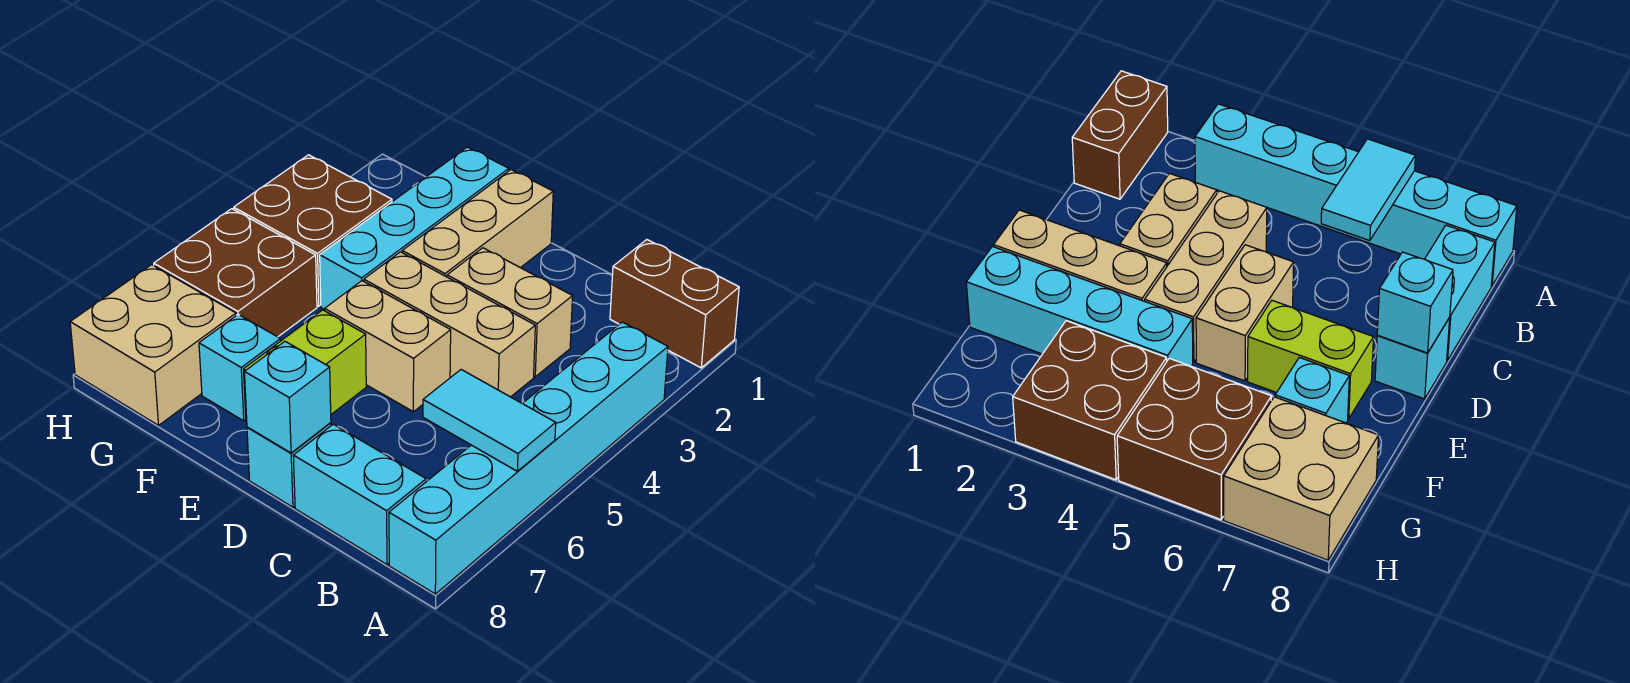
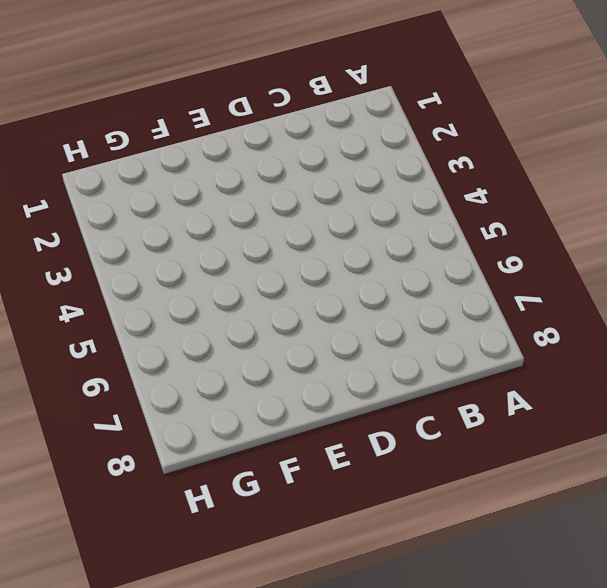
none -> brown brick A1:B1 level 1
none -> cyan brick A3:A8 level 1
none -> cyan brick B8:C8 level 1

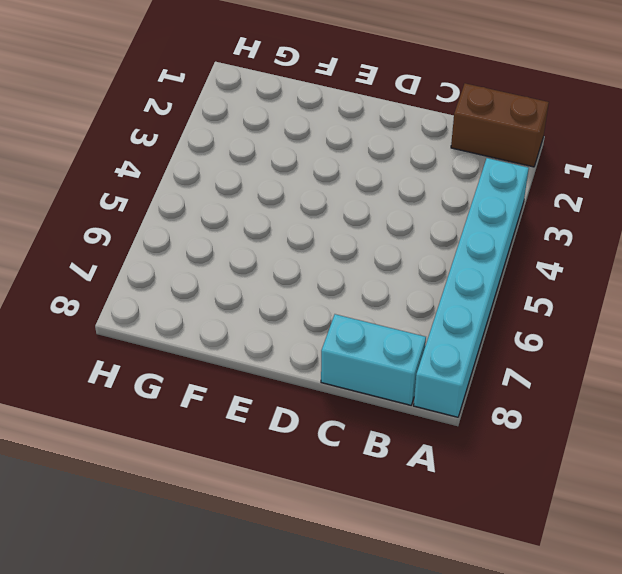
none -> tan brick C3:D3 level 1
none -> tan brick C4:E4 level 1
none -> tan brick D5:E5 level 1

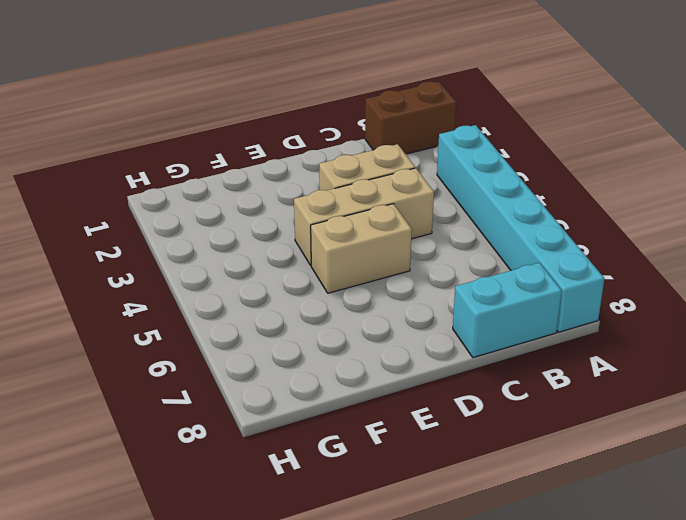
none -> cyan brick D8 level 1
none -> tan brick E1:E3 level 1
none -> lime brick E6:E7 level 1

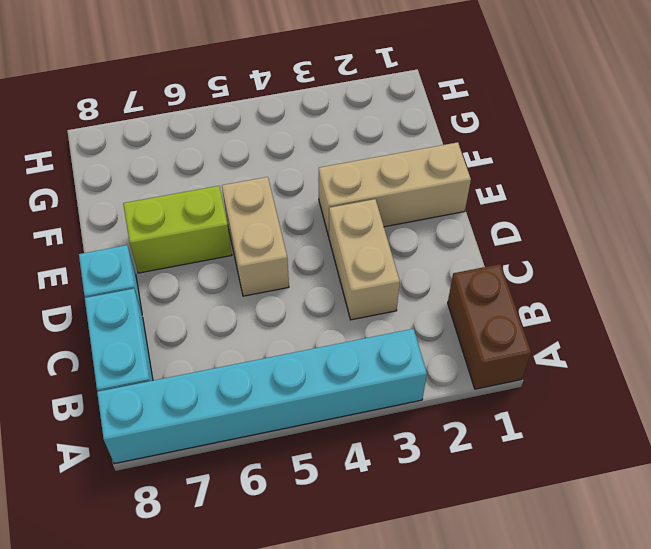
none -> tan brick C4:E4 level 1
none -> cyan brick F1:F4 level 1
none -> cyan brick F7 level 1

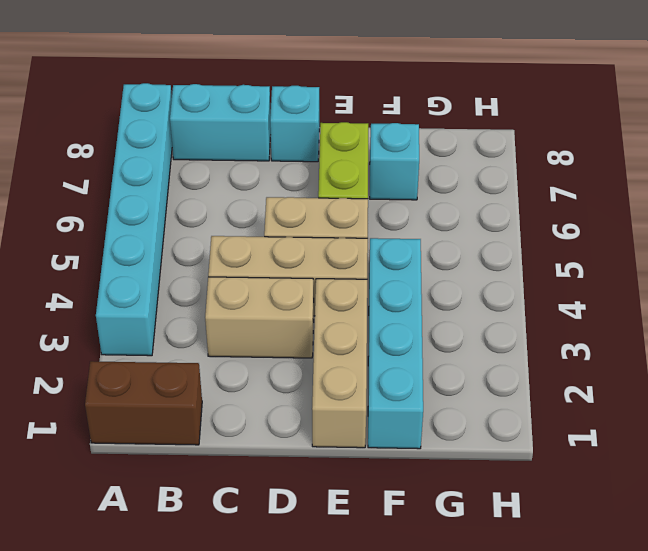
none -> brown brick G3:H4 level 1
none -> brown brick G5:H6 level 1
none -> tan brick G7:H8 level 1

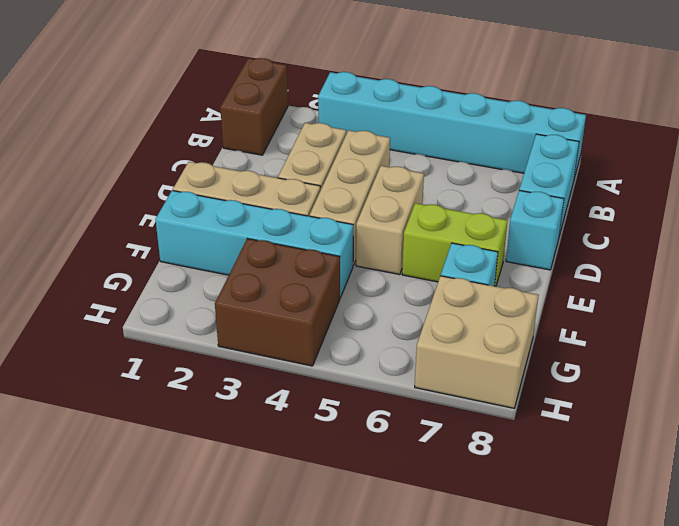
none -> brown brick G5:H6 level 1
none -> cyan tile A6:B6 level 2
none -> cyan brick D8 level 2

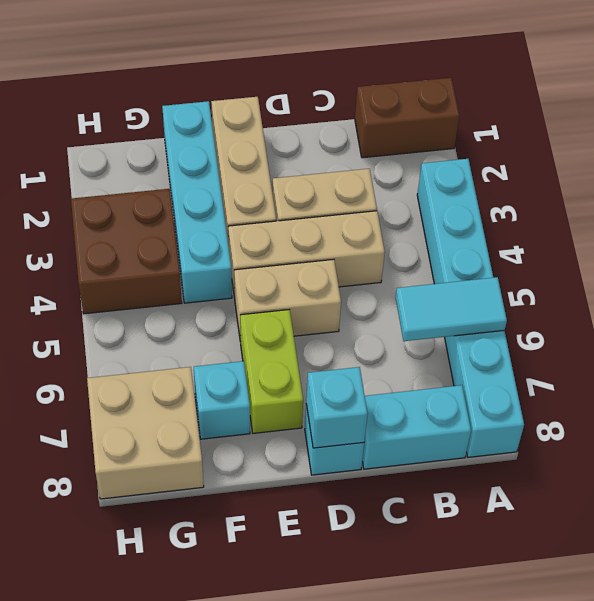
none -> brown brick G5:H6 level 1

